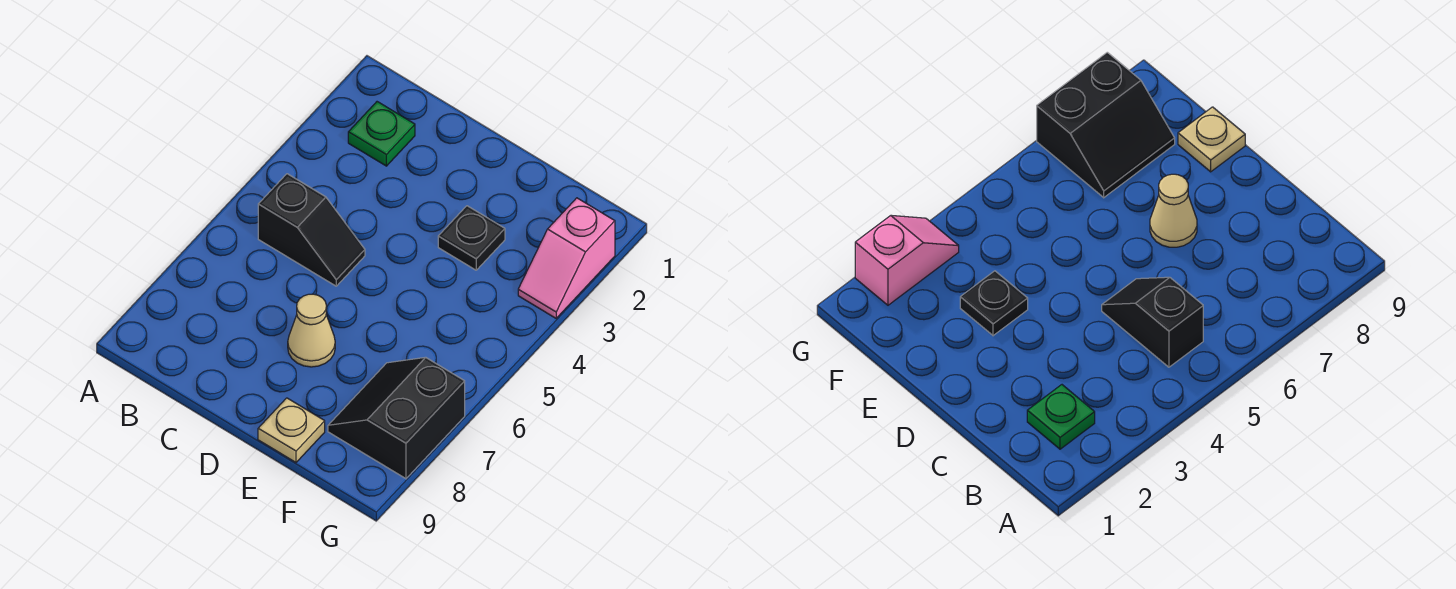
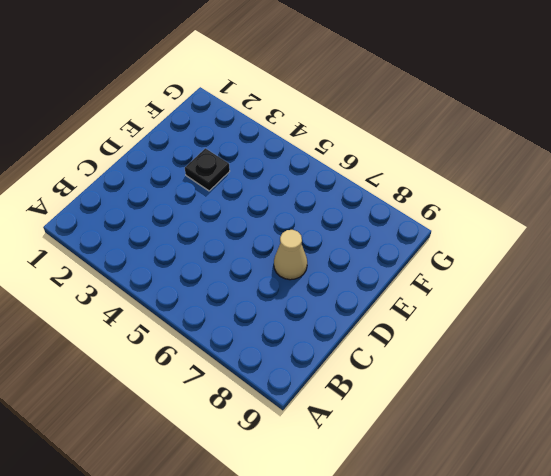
none -> green plate B2 level 1
none -> black slope B5:C5 level 1 top B

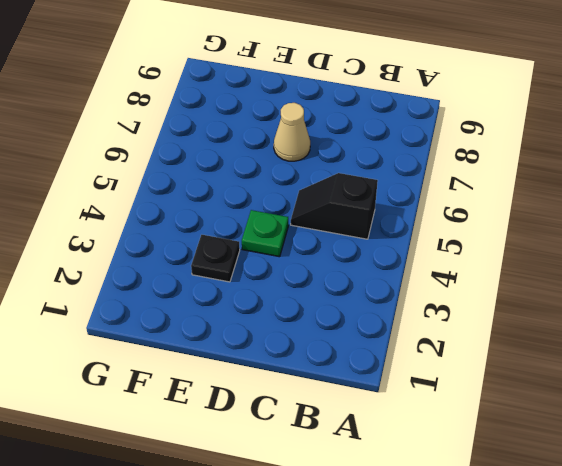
green plate D4 level 1 -> green plate B2 level 1
none -> tan plate E9 level 1
none -> black slope F7:G8 level 1 top G

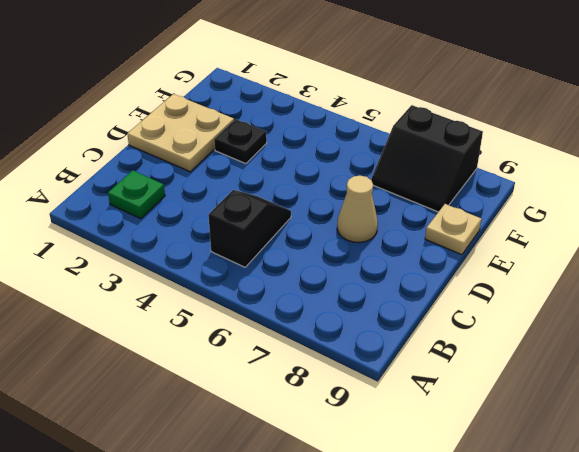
tan plate D1:E2 level 1 -> none
none -> pink slope G2:G3 level 1 top 2

